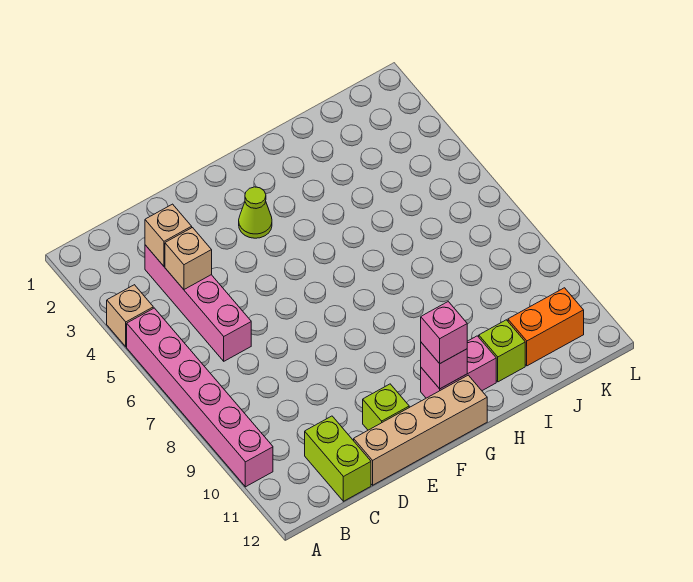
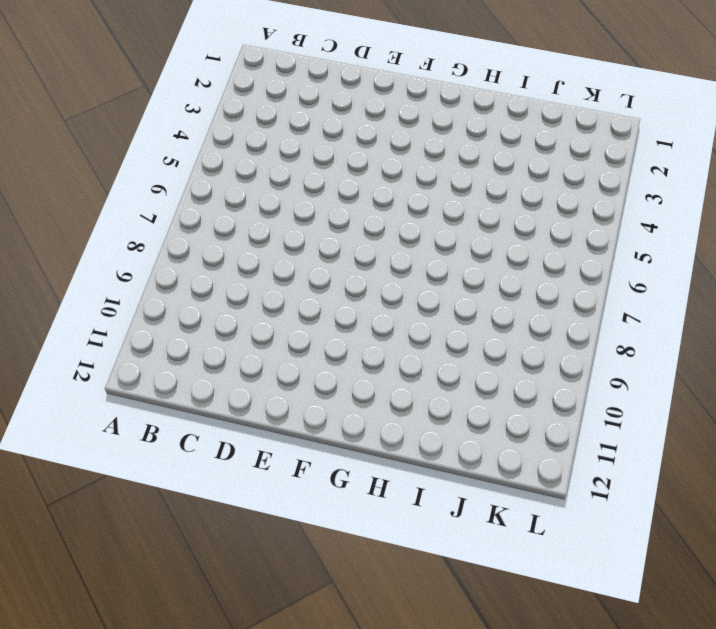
none -> tan brick A4 level 1
none -> pink brick A5:A10 level 1
none -> pink brick C3:C6 level 1

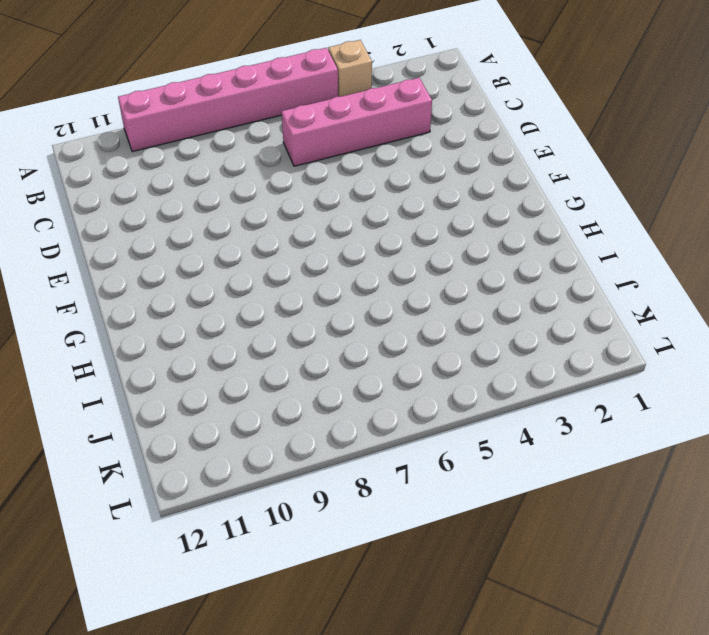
none -> lime brick C11:C12 level 1
none -> tan brick D12:G12 level 1
none -> lime brick E11 level 1

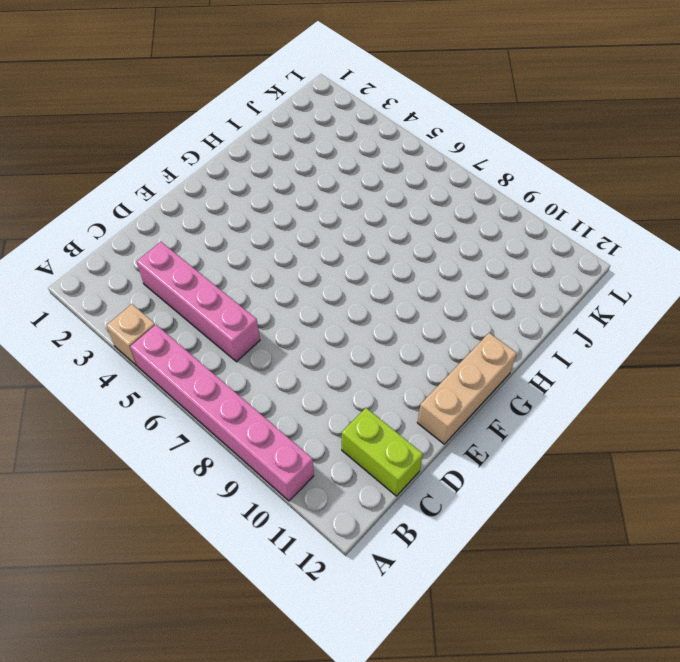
tan brick E12:G12 level 1 -> tan brick D12:G12 level 1
none -> lime brick E11 level 1
none -> lime cone F3 level 1
none -> pink brick G11:H11 level 1

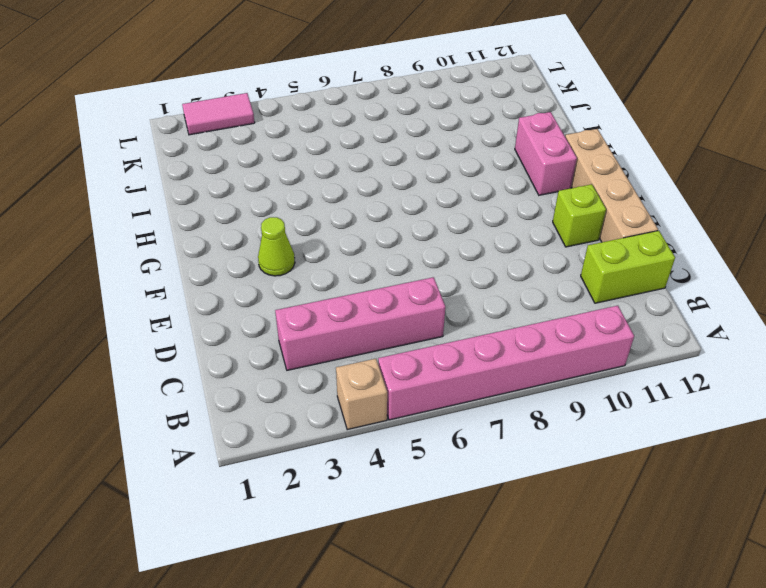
pink tile L2:L3 level 1 -> none
none -> lime brick I11 level 1
none -> orange brick J11:K11 level 1
none -> tan brick C3 level 2

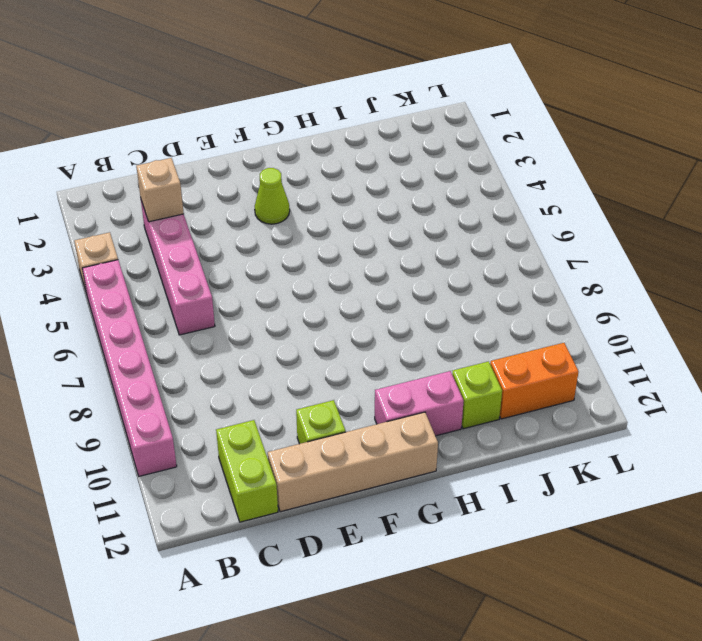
none -> tan brick C4 level 2
none -> pink brick G11 level 2
none -> pink brick G11 level 3

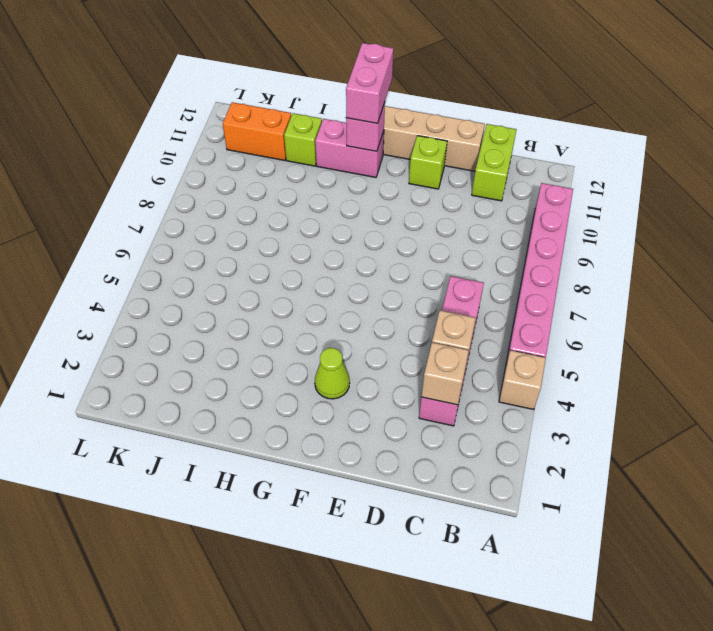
pink brick G11:G12 level 3 -> pink brick G11 level 3

